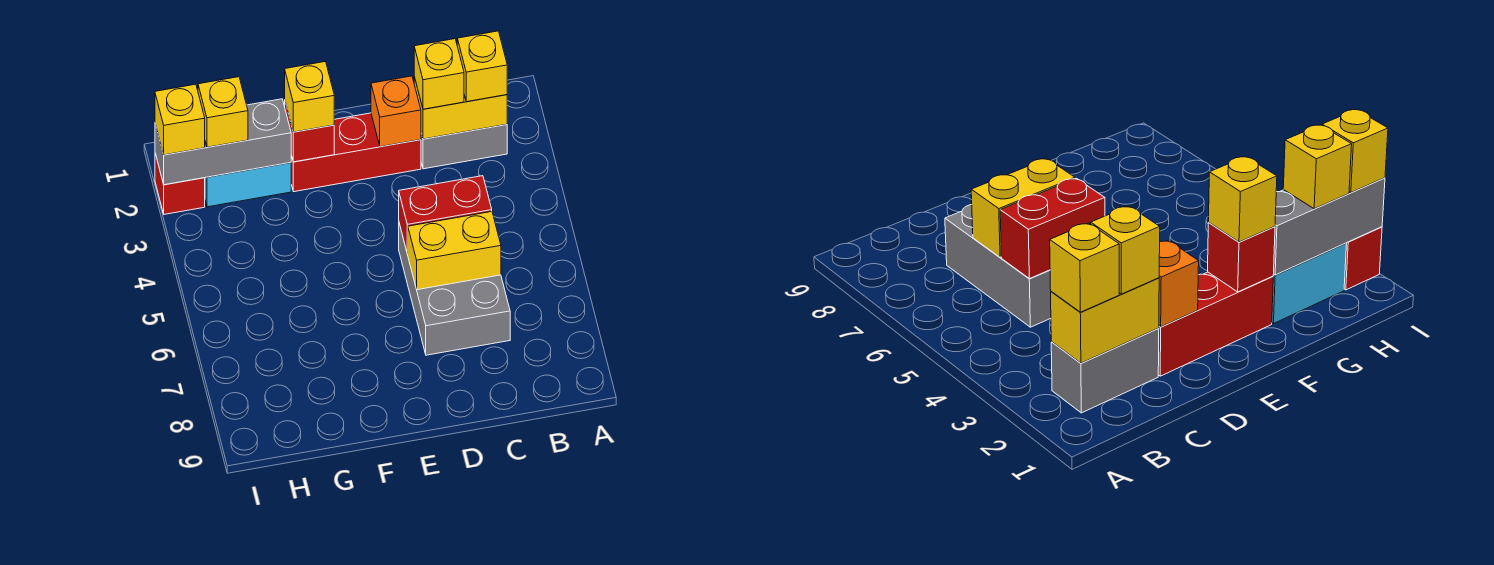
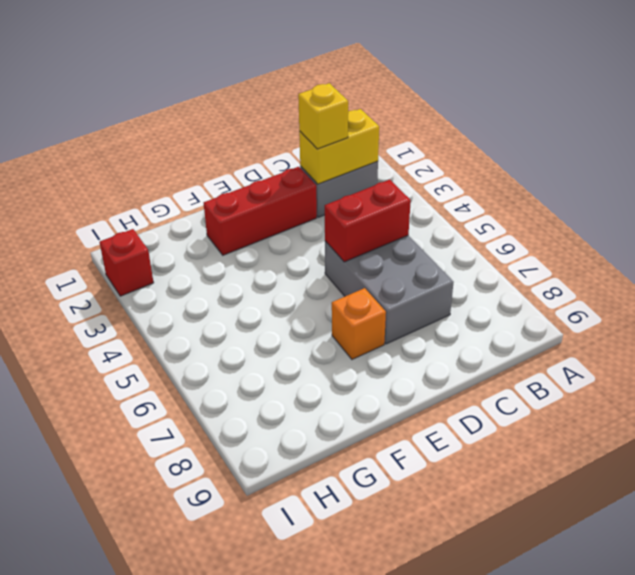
orange brick E7 level 1 -> orange brick D2 level 2
none -> cyan brick G2:H2 level 1
none -> yellow brick C6:D6 level 2
none -> red brick F2 level 2

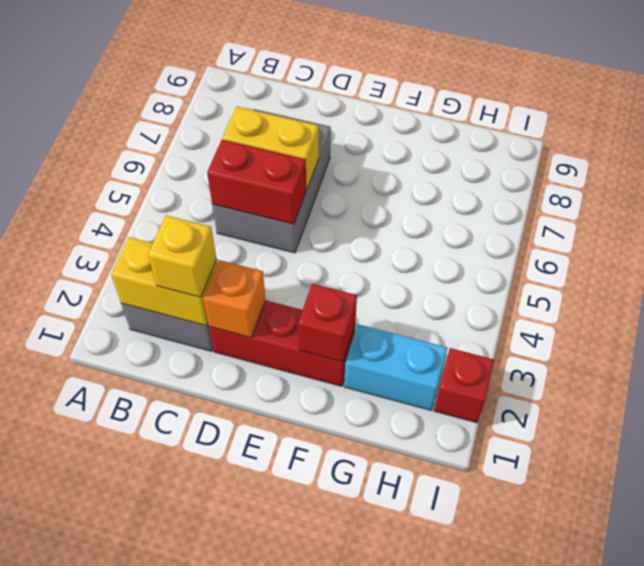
none -> grey brick G2:I2 level 2
none -> yellow brick B2 level 3
none -> yellow brick F2 level 3

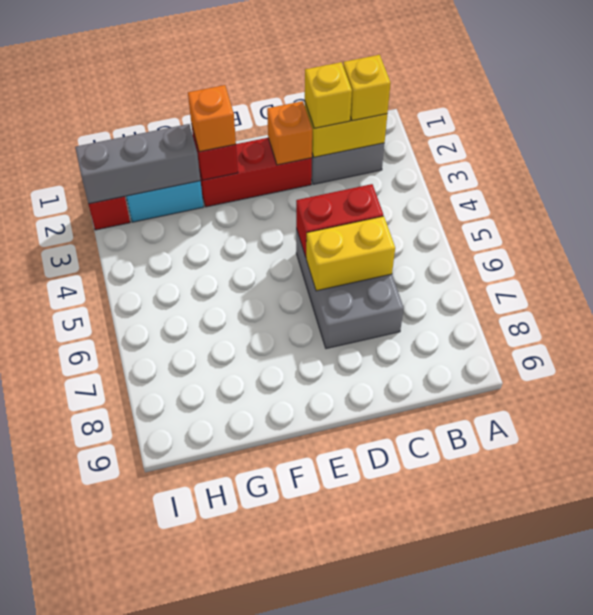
orange brick F2 level 3 -> yellow brick F2 level 3
none -> yellow brick H2 level 3
none -> yellow brick I2 level 3

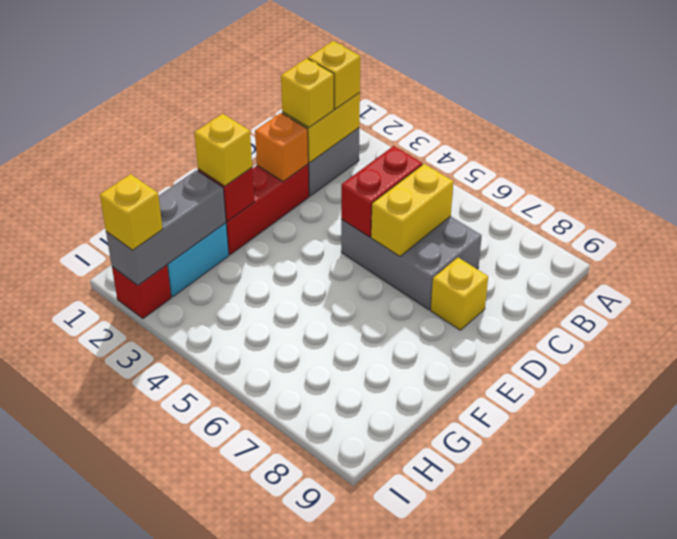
yellow brick D8 level 1 -> yellow brick H2 level 3

